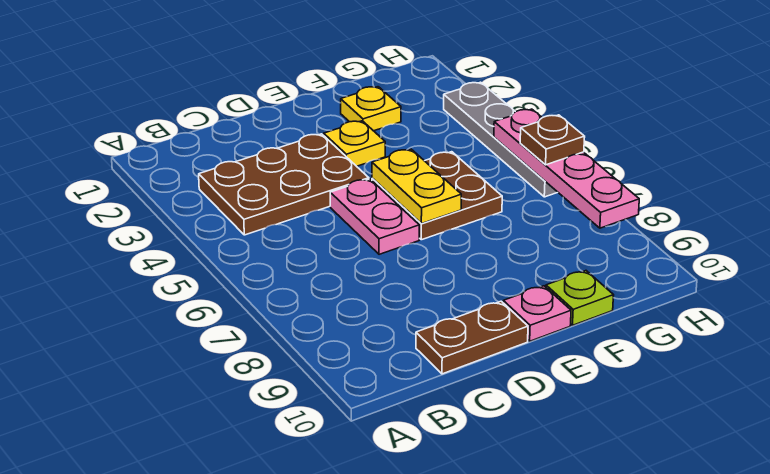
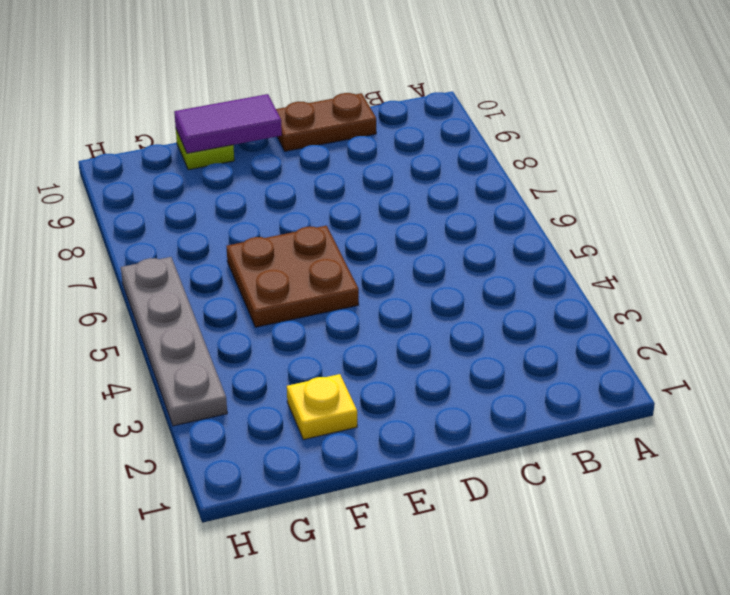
purple tile E10:F10 level 2 -> none
none -> brown plate B3:D4 level 1
none -> pink plate D5:D6 level 1
none -> yellow plate E3 level 1

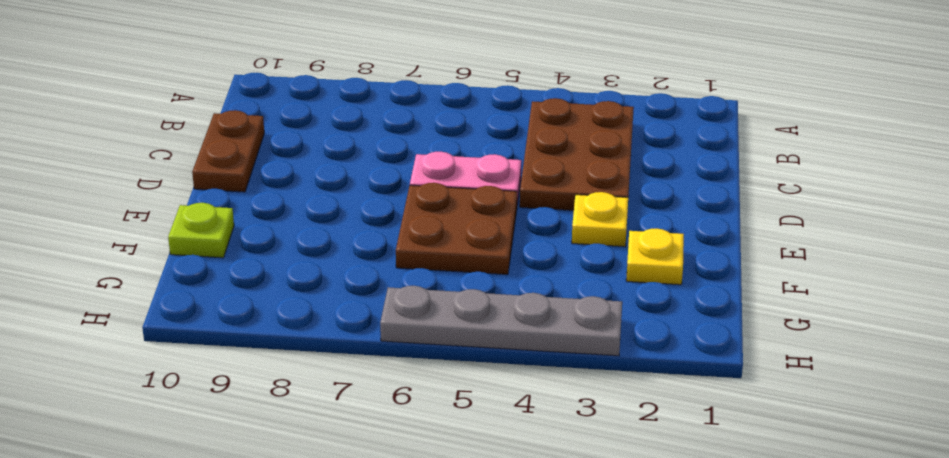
none -> pink plate E10 level 1
none -> yellow plate E5:E6 level 2
none -> pink plate H5:H8 level 2

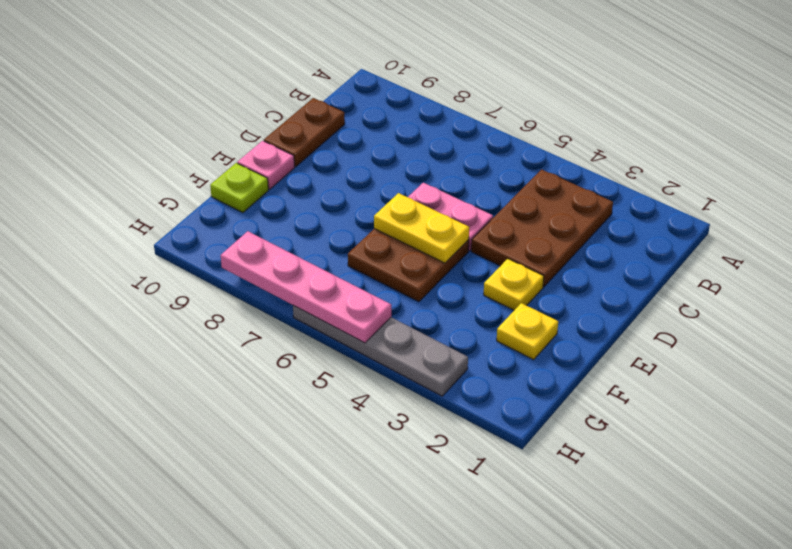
none -> brown plate H6 level 3

